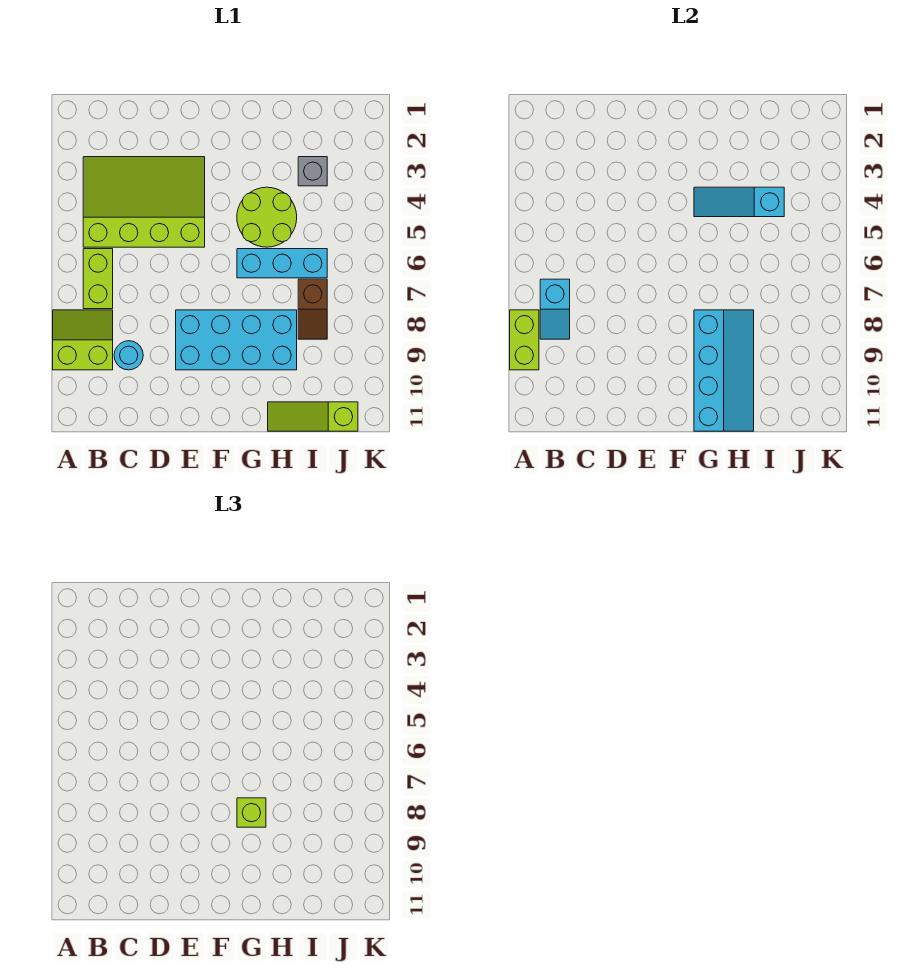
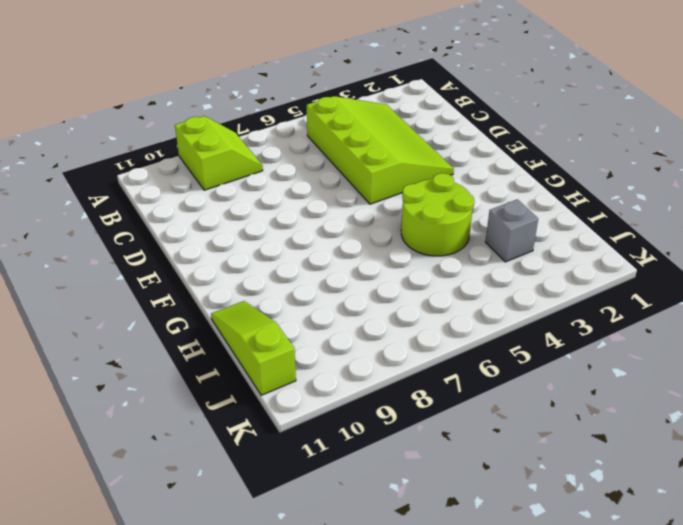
none -> lime brick B6:B7 level 1
none -> cyan round brick C9 level 1
none -> cyan brick E8:H9 level 1

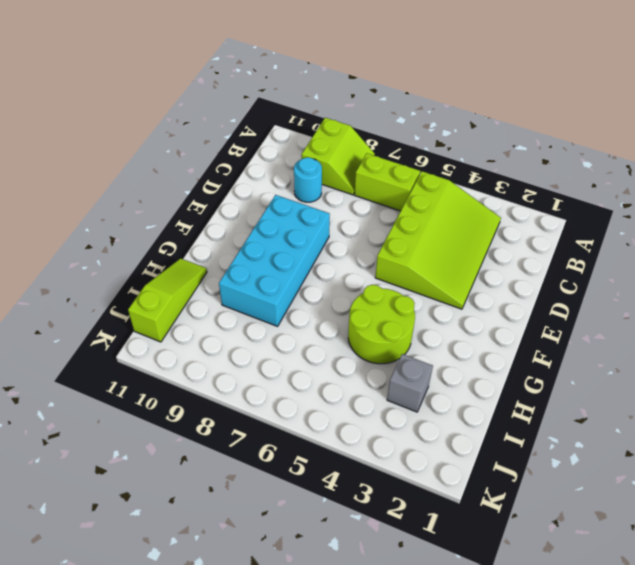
none -> cyan brick G6:I6 level 1
none -> brown slope I7:I8 level 1 top 7
none -> lime brick A8:A9 level 2

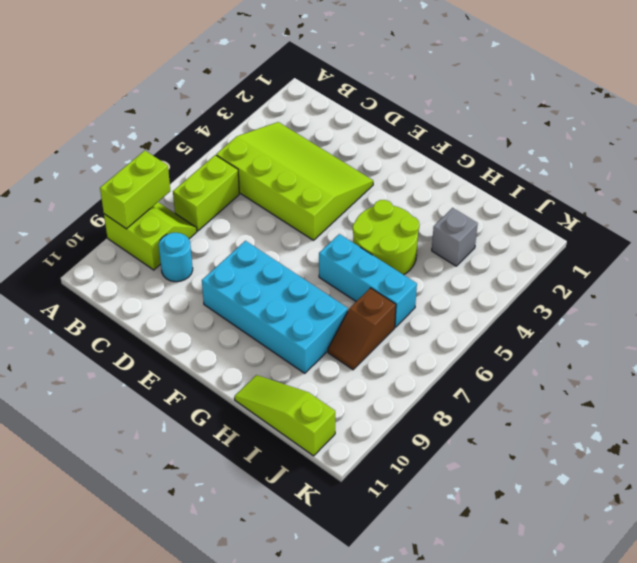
none -> cyan slope B7:B8 level 2 top 7
none -> cyan slope G4:I4 level 2 top I
none -> cyan slope G8:H11 level 2 top G

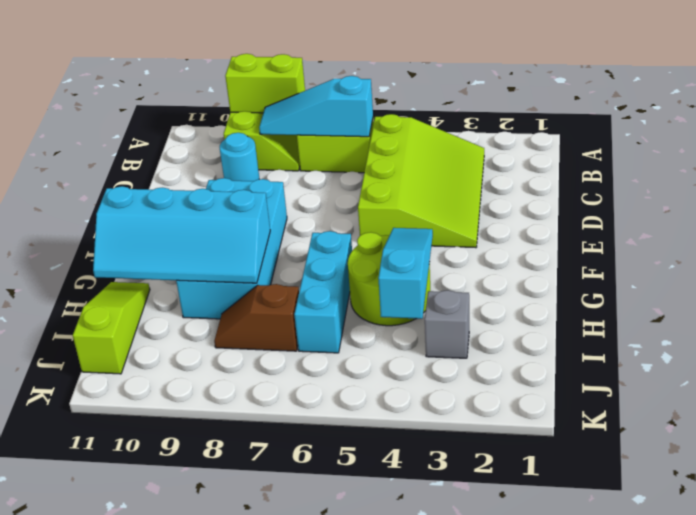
cyan slope B6:B8 level 2 top 6 -> cyan slope B7:B8 level 2 top 7
none -> lime brick G8 level 3

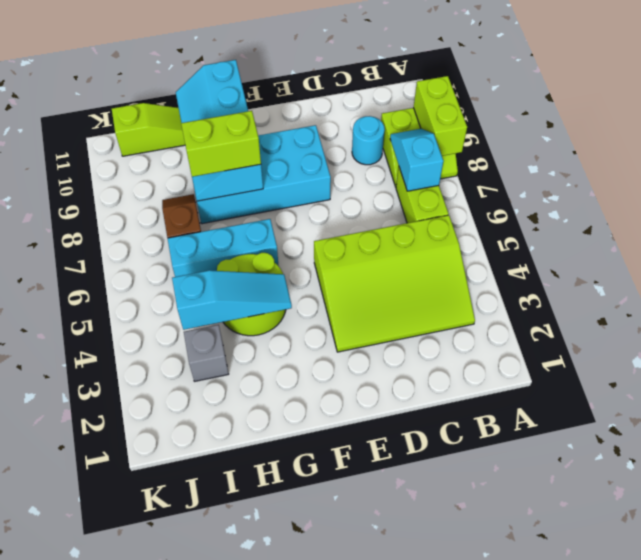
lime brick G8:H8 level 3 -> lime brick G8 level 3

